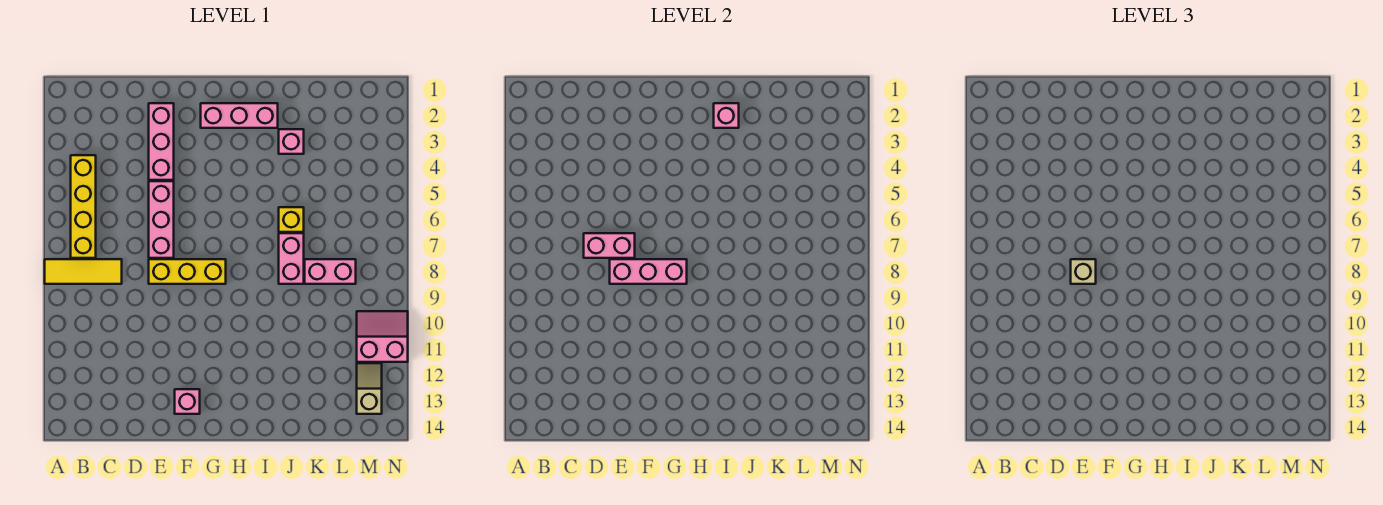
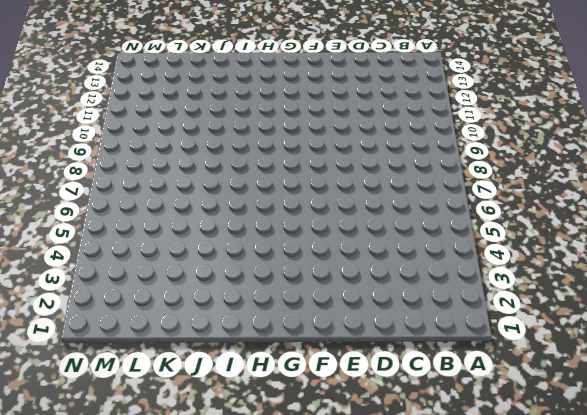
none -> yellow tile A8:C8 level 1
none -> yellow brick B4:B7 level 1
none -> pink brick E2:E4 level 1

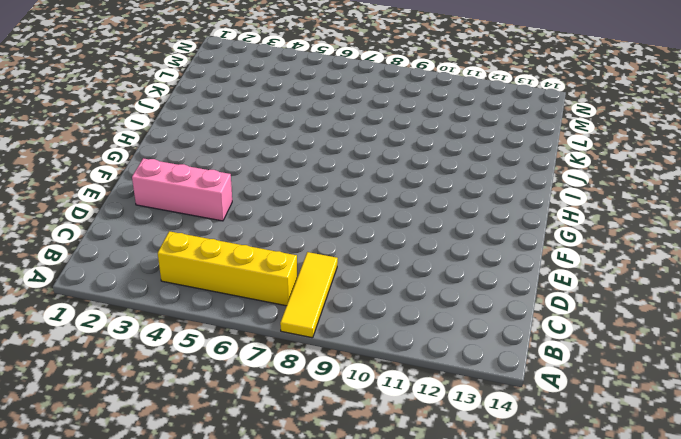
none -> pink brick E5:E7 level 1
none -> yellow brick E8:G8 level 1
none -> pink brick F13 level 1

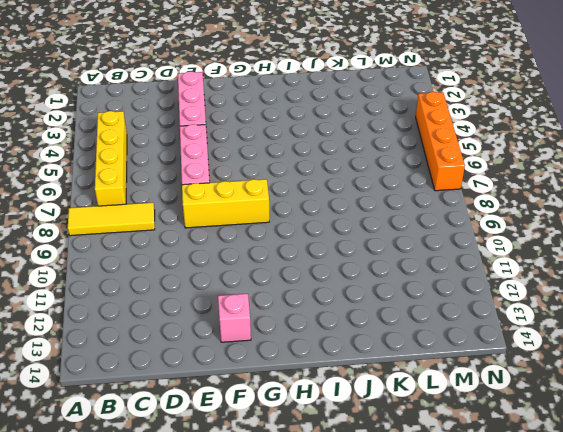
orange brick N4:N7 level 1 -> none
none -> pink brick G2:I2 level 1
none -> pink brick J3 level 1
none -> yellow brick J6 level 1

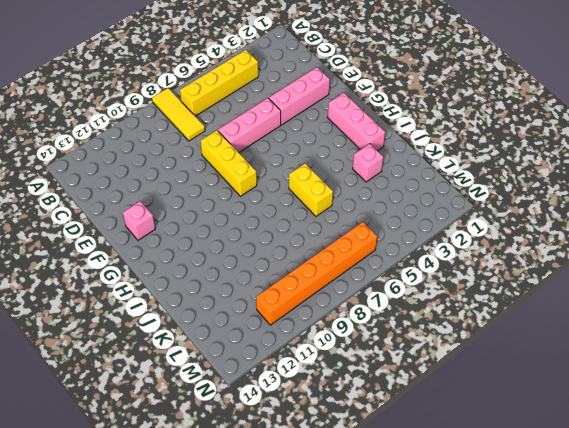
yellow brick I6:J6 level 1 -> yellow brick J6 level 1
orange brick M6:M11 level 1 -> pink slope M10:N11 level 1 top 11
none -> pink brick J7:J8 level 1
none -> pink brick K8:L8 level 1
none -> tan slope M12:M13 level 1 top 13

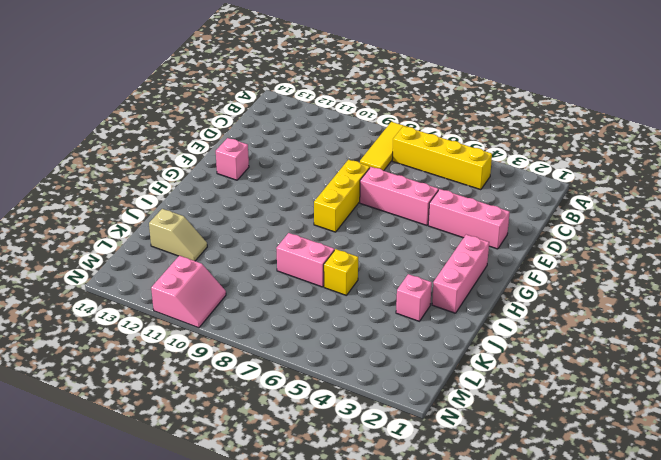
tan slope K12:K13 level 1 top 13 -> tan slope M12:M13 level 1 top 13
none -> pink brick K8:L8 level 1
none -> pink brick D7:E7 level 2
none -> pink brick E8:G8 level 2

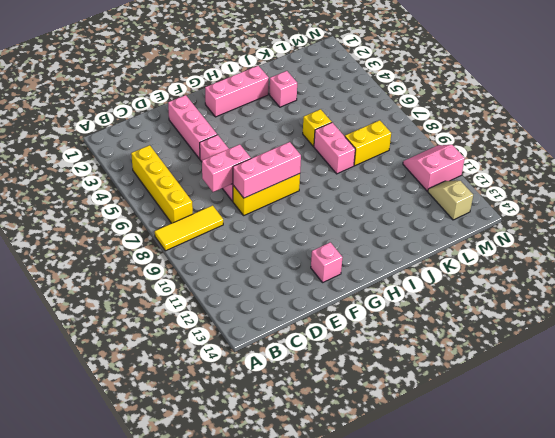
yellow brick K8:L8 level 1 -> pink brick K8:L8 level 1
none -> pink brick I2 level 2
none -> tan brick E8 level 3

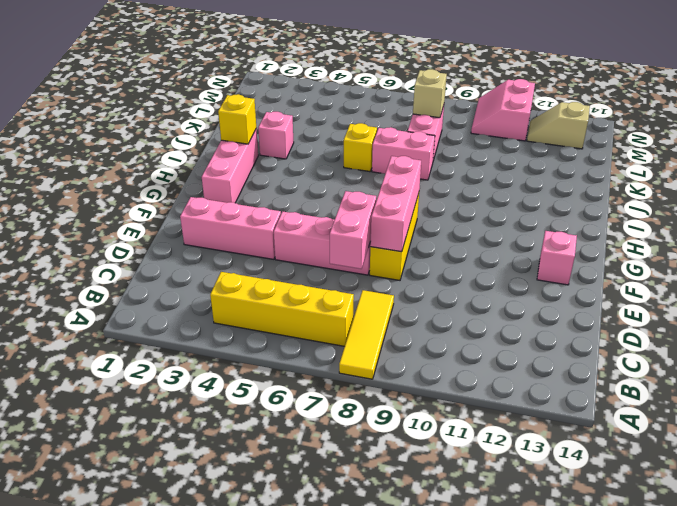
yellow brick I2 level 2 -> pink brick I2 level 2
tan brick L8 level 2 -> tan brick E8 level 3

